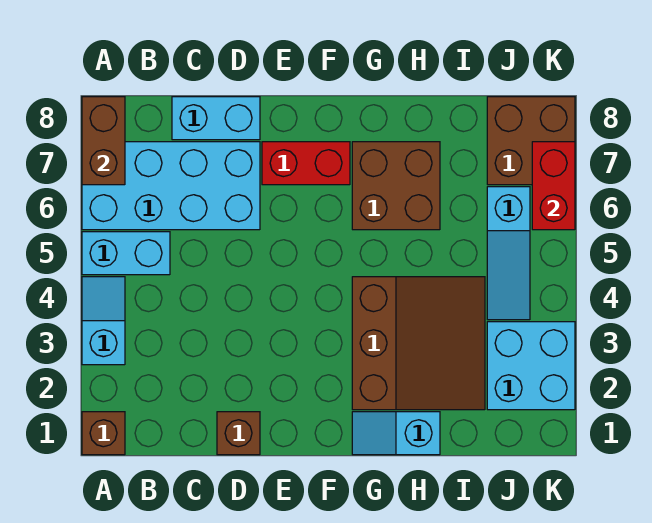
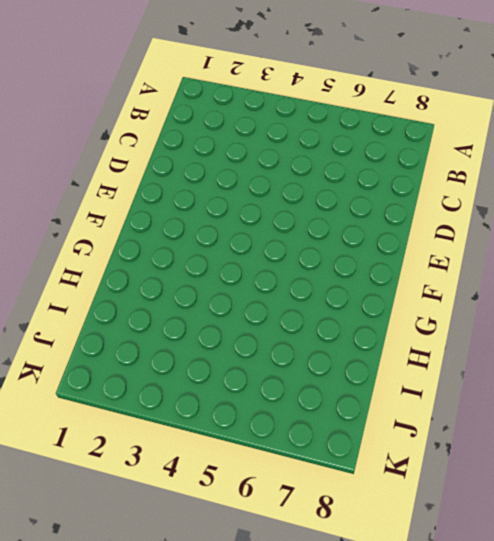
none -> brown brick A1 level 1
none -> cyan slope A3:A4 level 1 top 3
none -> cyan brick A5:B5 level 1

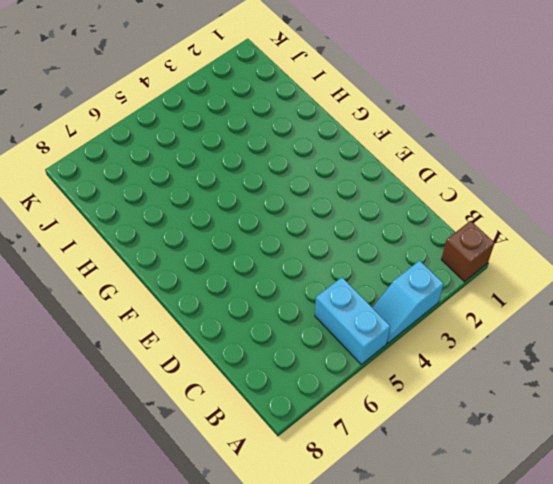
none -> cyan brick A6:D7 level 1
none -> cyan brick C8:D8 level 1
none -> brown brick D1 level 1

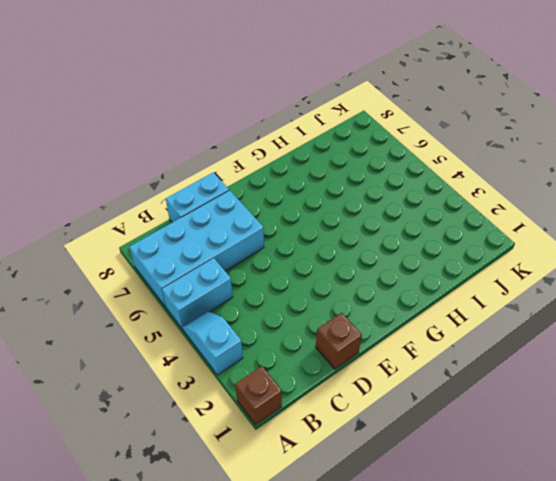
none -> red brick E7:F7 level 1
none -> cyan slope G1:H1 level 1 top H
none -> brown slope G2:I4 level 1 top G

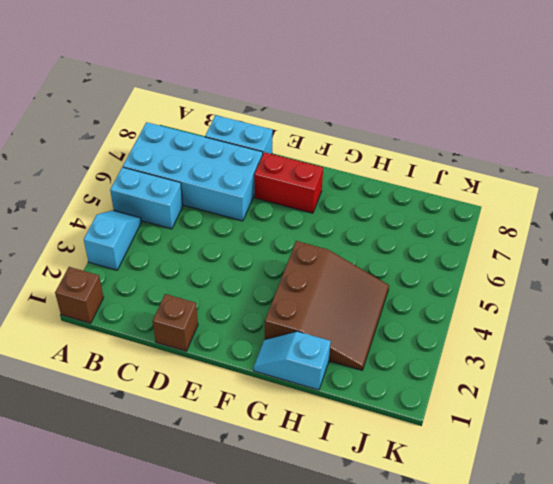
none -> brown brick G6:H7 level 1
none -> cyan brick J2:K3 level 1
none -> cyan slope J4:J6 level 1 top 6

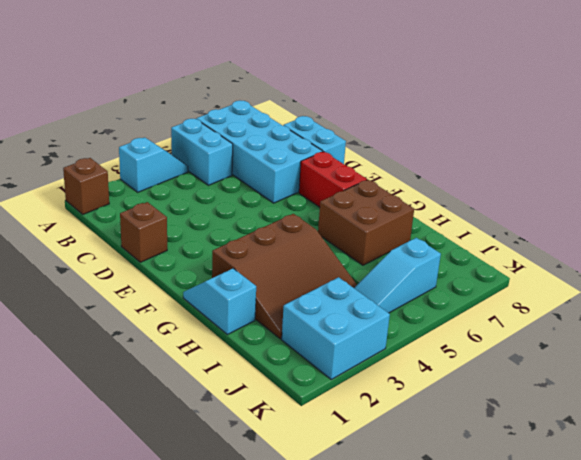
none -> brown brick J7:K8 level 1
none -> brown brick A7:A8 level 2
none -> red brick K6:K7 level 2

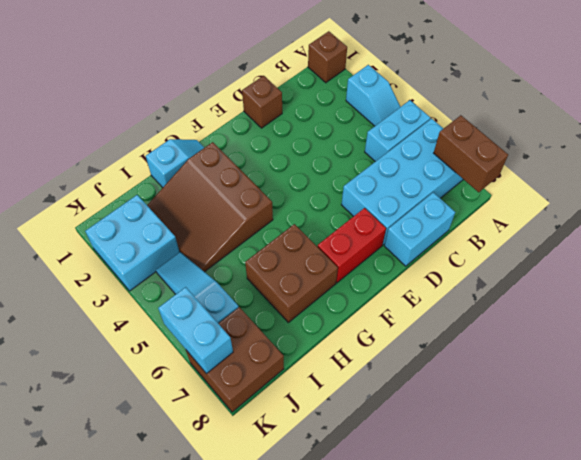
cyan brick K6:K7 level 2 -> red brick K6:K7 level 2

